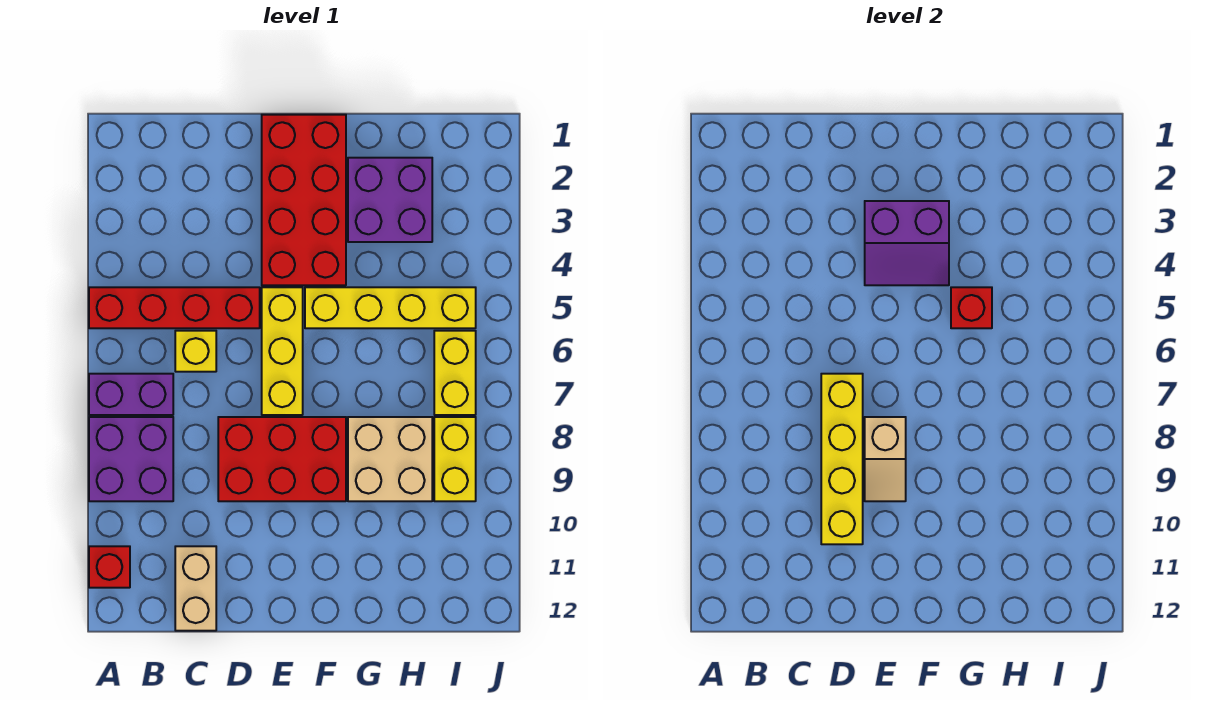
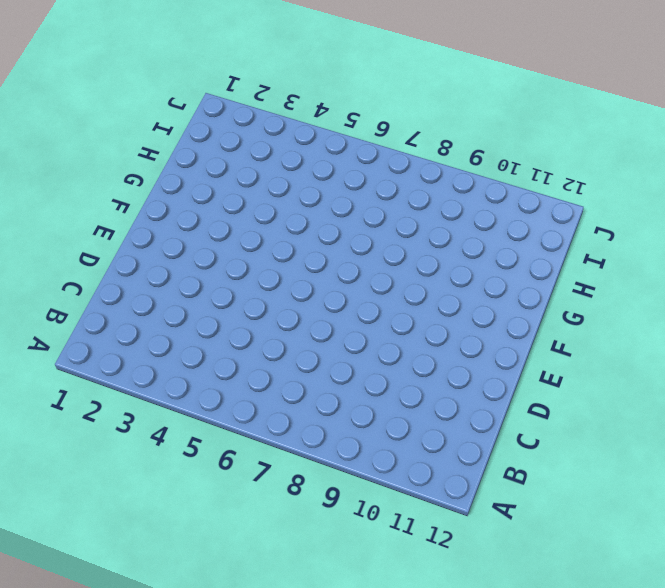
none -> red brick A5:D5 level 1
none -> purple brick A7:B7 level 1
none -> purple brick A8:B9 level 1

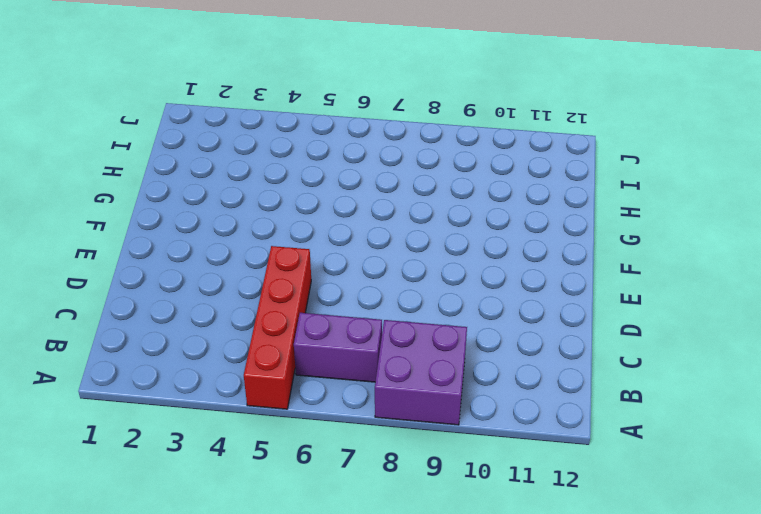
purple brick B6:B7 level 1 -> purple brick A7:B7 level 1
none -> red brick A11 level 1
none -> yellow brick C6 level 1
none -> tan brick C11:C12 level 1

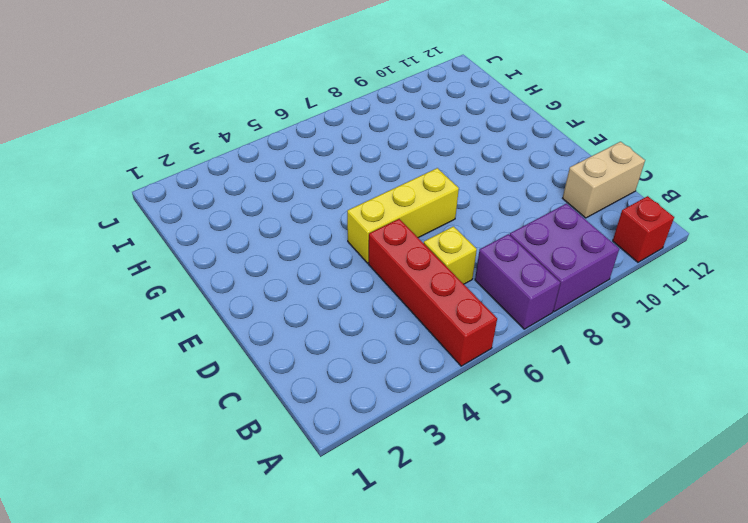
none -> red brick D8:F9 level 1
none -> red brick E1:F4 level 1
none -> yellow brick F5:I5 level 1

